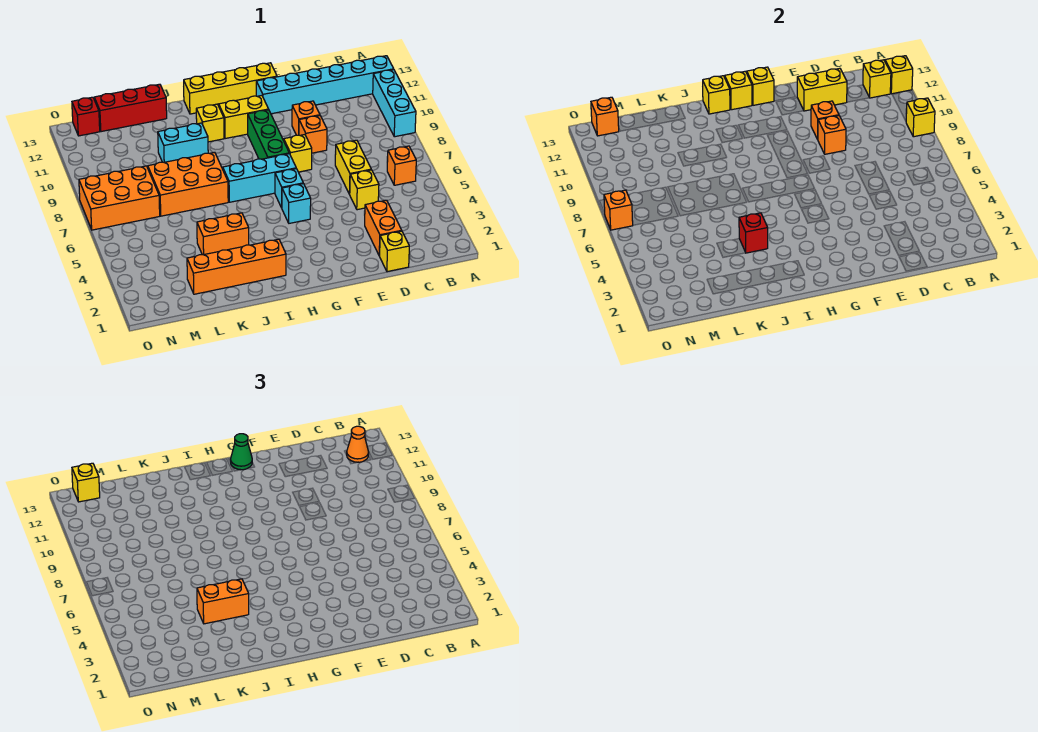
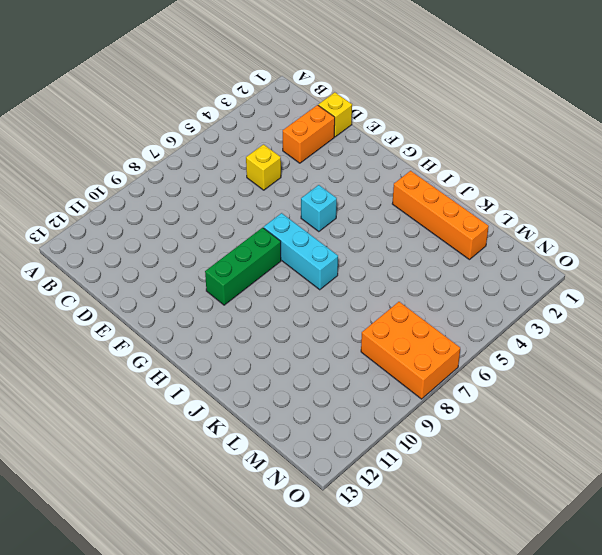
none -> cyan brick A9:A11 level 1
none -> cyan brick A12:F12 level 1
none -> orange brick B6 level 1
none -> yellow brick D6:D7 level 1

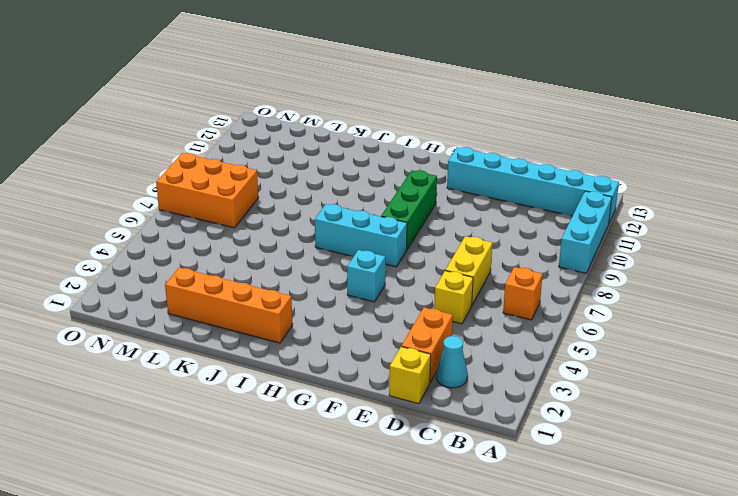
cyan cone C2 level 1 -> none
none -> orange brick E9 level 1
none -> orange brick E10 level 1
none -> yellow brick F8 level 1
none -> yellow brick F13:I13 level 1

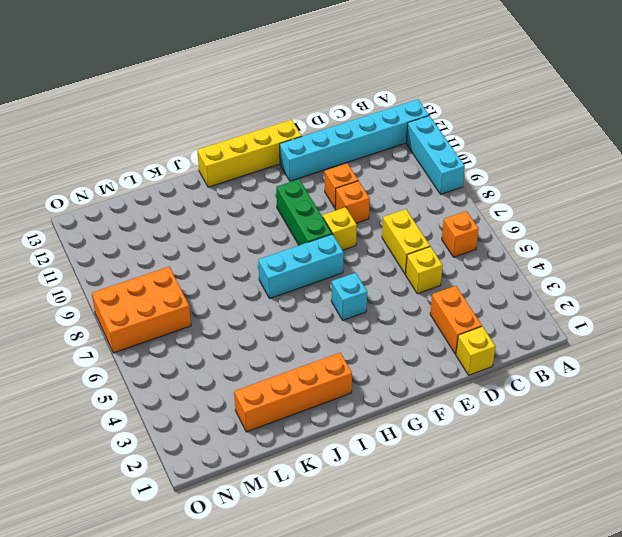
none -> cyan brick G6 level 1
none -> yellow brick G11:H11 level 1
none -> yellow brick I11 level 1
none -> orange brick J4:K4 level 1

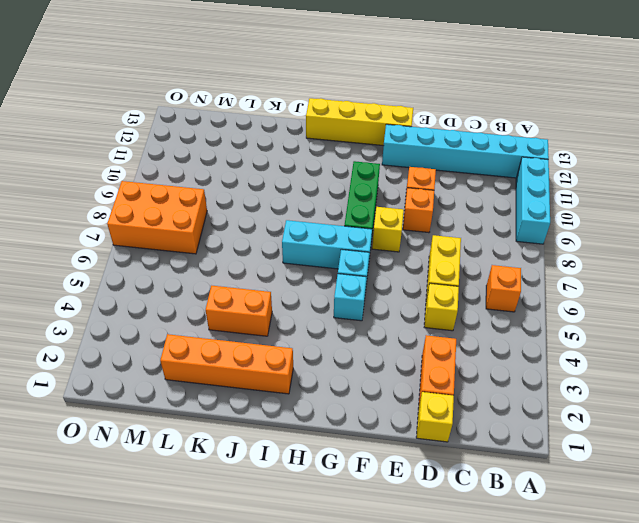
none -> yellow brick G11:H11 level 1
none -> yellow brick I11 level 1
none -> orange brick J7:L8 level 1
none -> cyan brick J10:K10 level 1

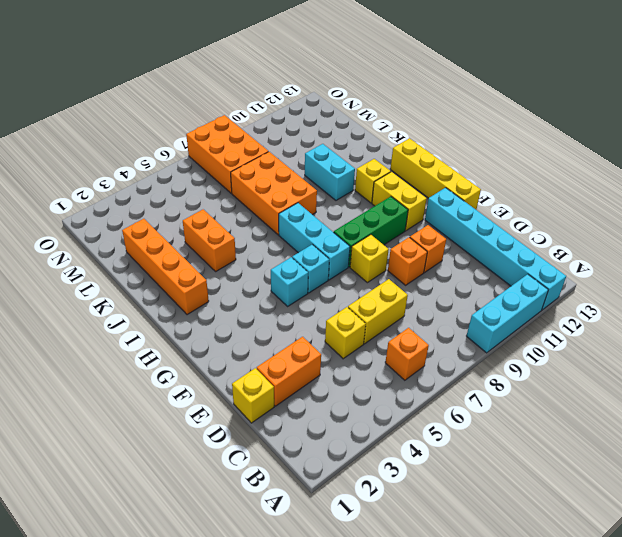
none -> red brick K13:M13 level 1
none -> red brick N13 level 1
none -> yellow brick A9 level 2
none -> yellow brick A12 level 2

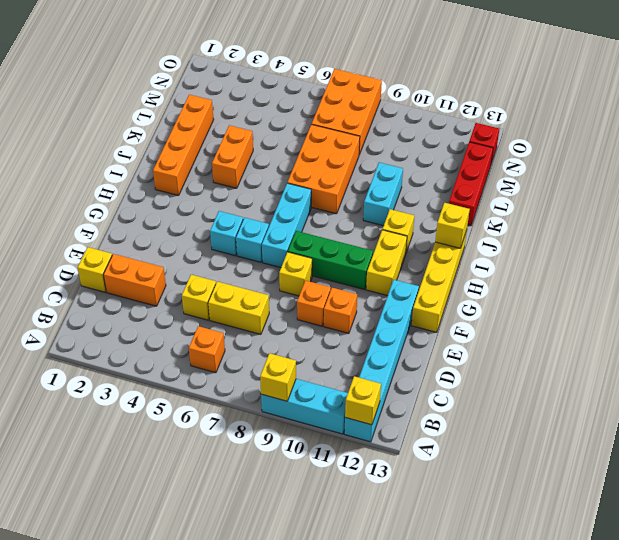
none -> yellow brick B12 level 2
none -> yellow brick D12:E12 level 2
none -> orange brick E9 level 2
none -> orange brick E10 level 2

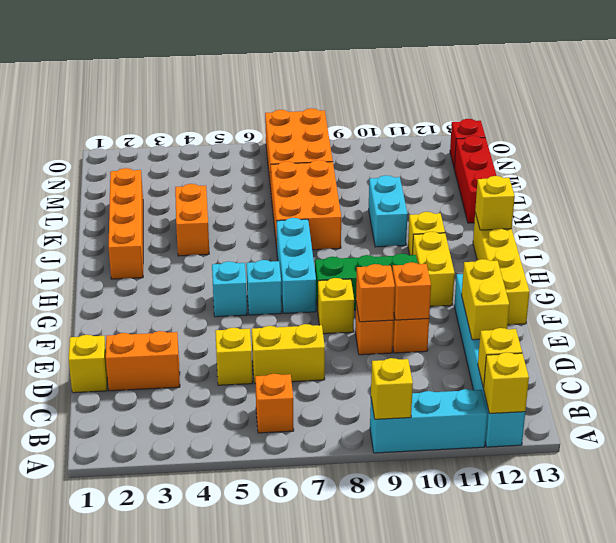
none -> yellow brick G13 level 2
none -> yellow brick H13 level 2
none -> red brick J4 level 2
none -> orange brick N13 level 2

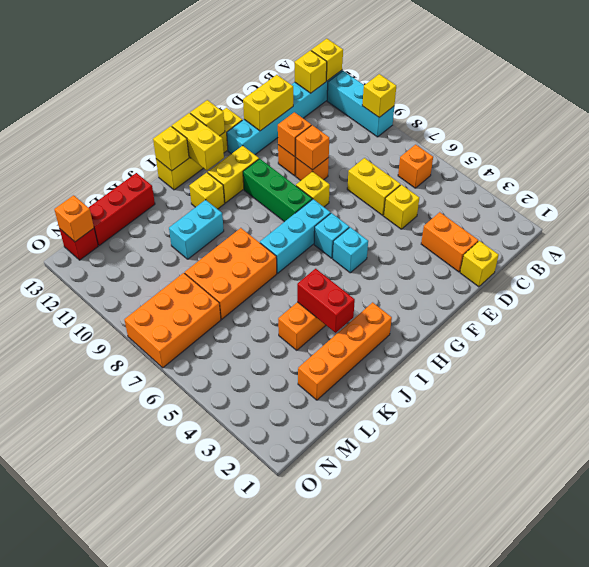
yellow brick H12:H13 level 2 -> yellow brick H13 level 2
red brick J3:J4 level 2 -> red brick J4 level 2
none -> orange brick O7 level 2
none -> orange cone B12 level 3
none -> green cone G13 level 3
none -> orange brick J4:K4 level 3

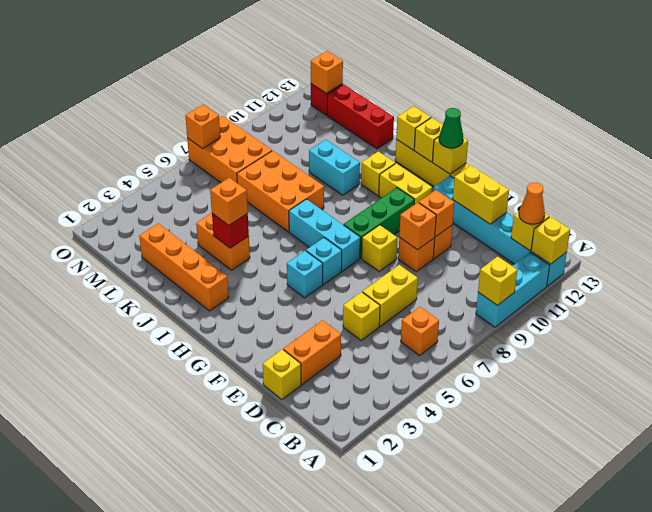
orange brick J4 level 3 -> orange brick J4:K4 level 3
none -> yellow brick N13 level 3

